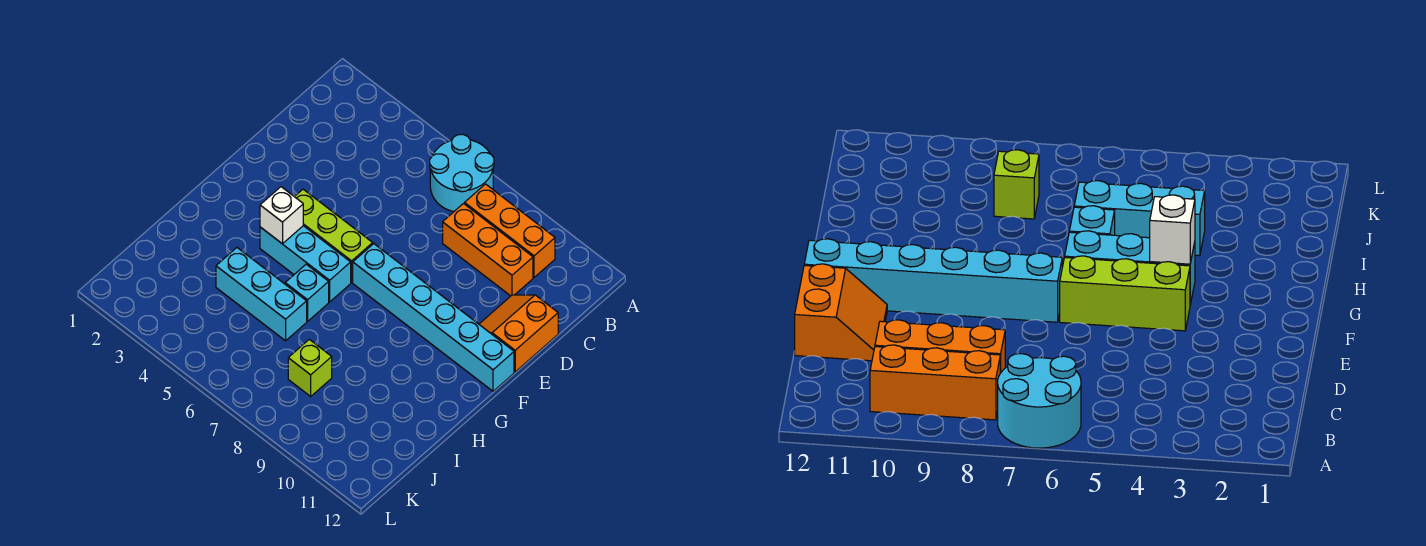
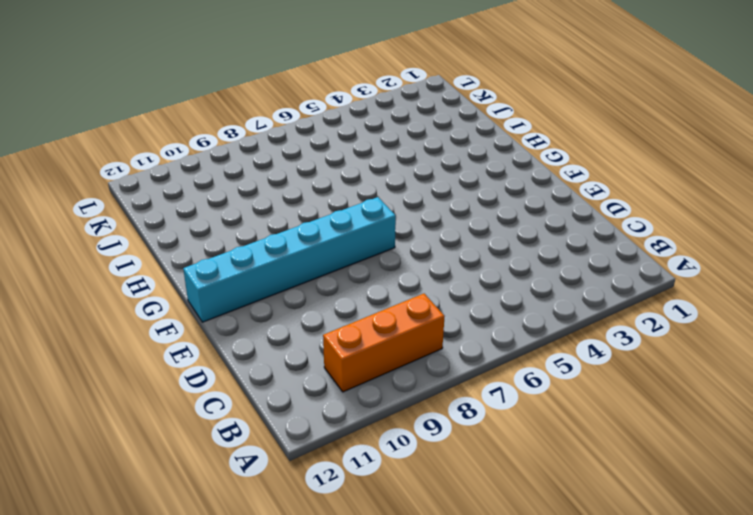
none -> cyan round brick A6:B7 level 1
none -> orange brick C8:C10 level 1

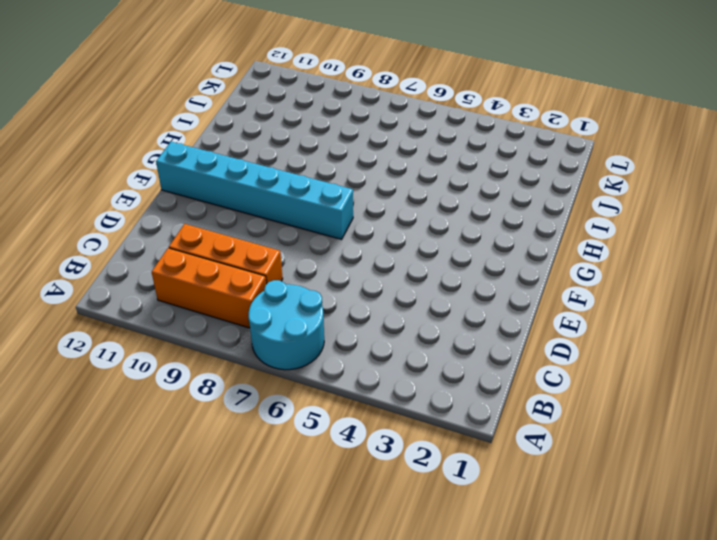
none -> orange slope D11:E12 level 1 top 12
none -> lime brick F4:F6 level 1

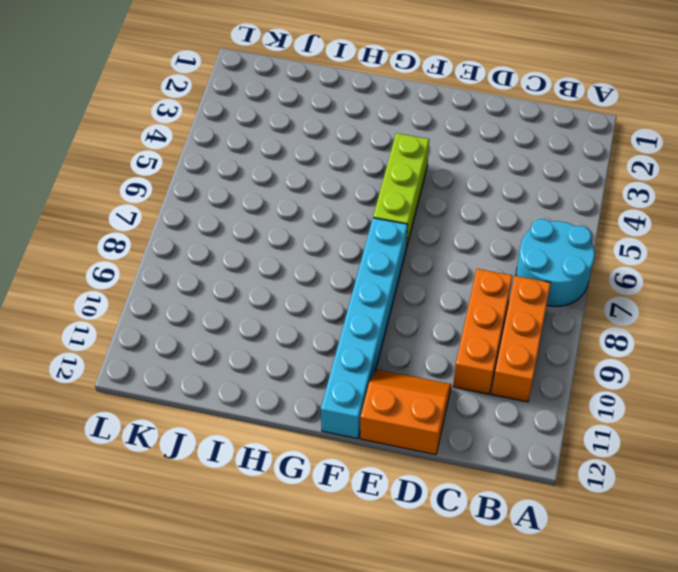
none -> cyan brick G4:G6 level 1
none -> cyan brick H6 level 1

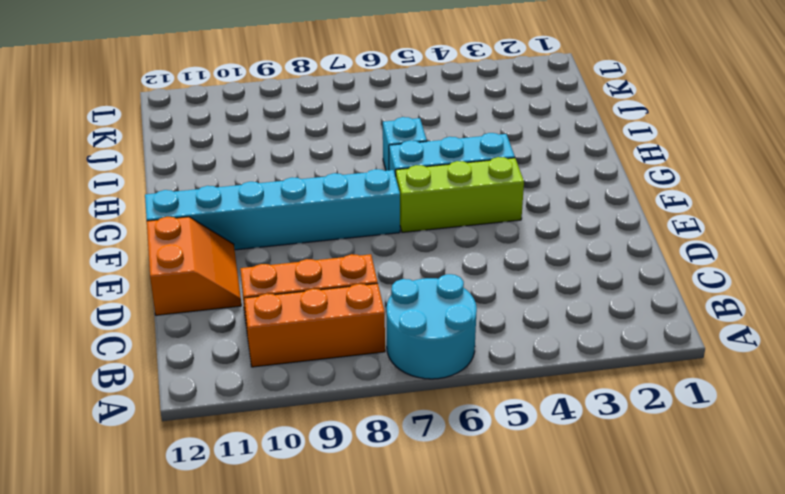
none -> cyan brick I4:I6 level 1
none -> lime brick J8 level 1

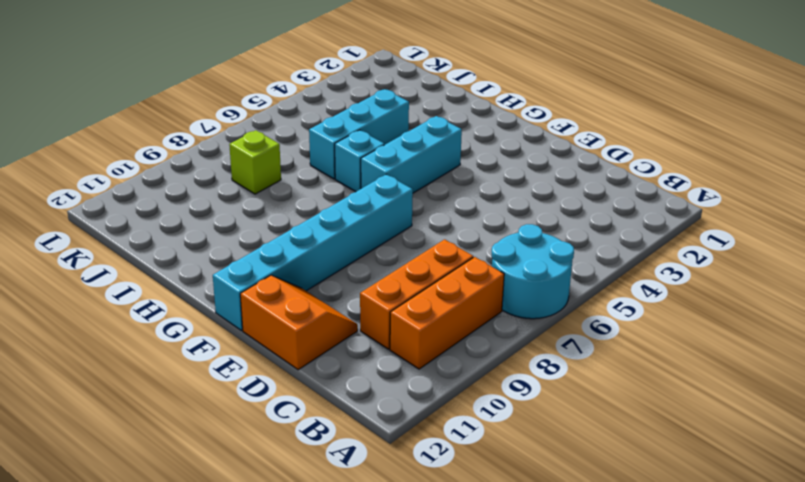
none -> lime brick F4:F6 level 1
none -> white brick G4 level 2

